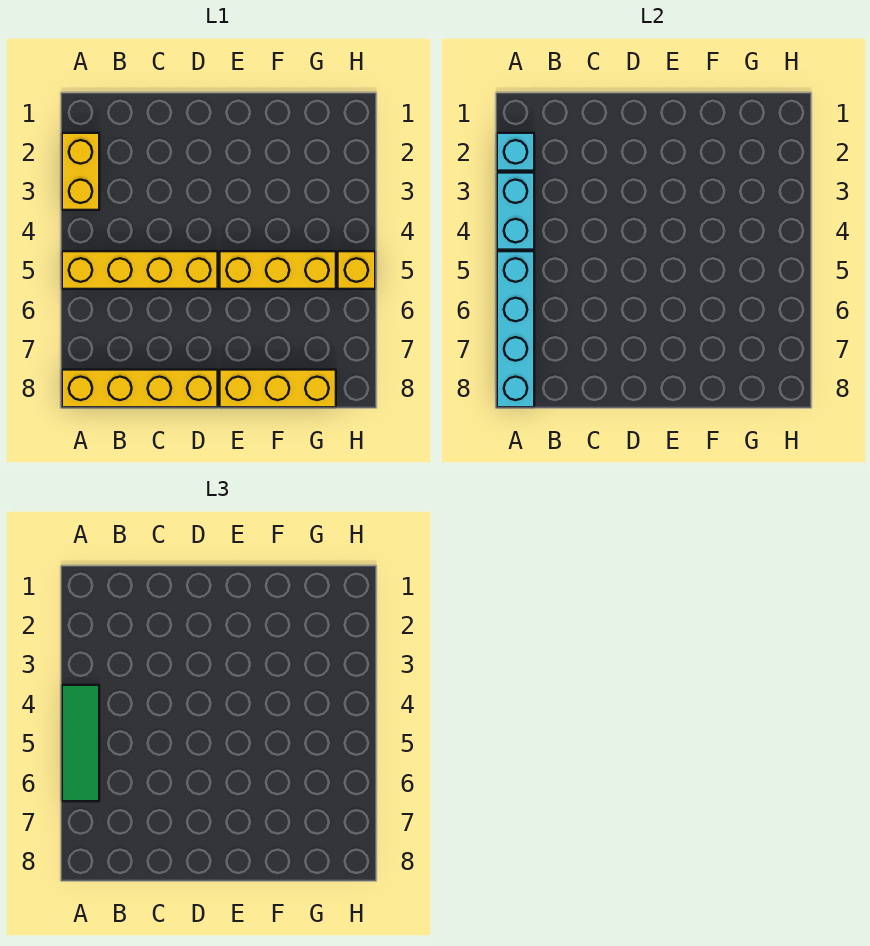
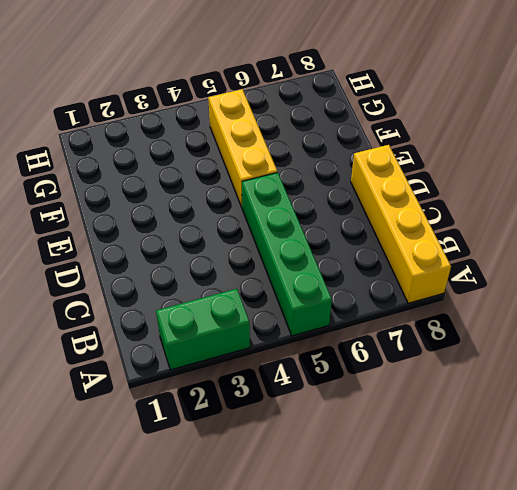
green brick A2:A3 level 1 -> yellow brick A2:A3 level 1
green brick A5:D5 level 1 -> yellow brick A5:D5 level 1
none -> yellow brick E8:G8 level 1
none -> yellow brick H5 level 1

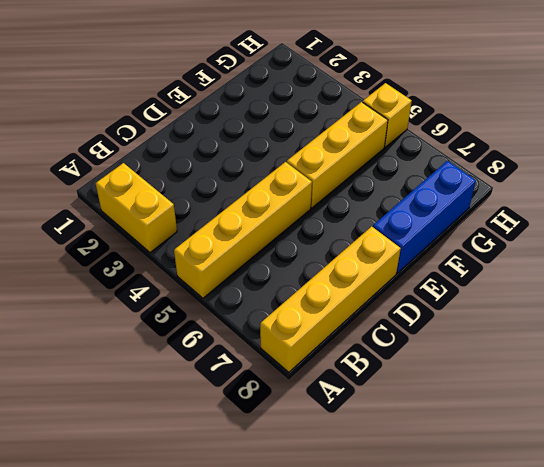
blue brick E8:G8 level 1 -> yellow brick E8:G8 level 1
none -> cyan brick A2 level 2
none -> cyan brick A3:A4 level 2

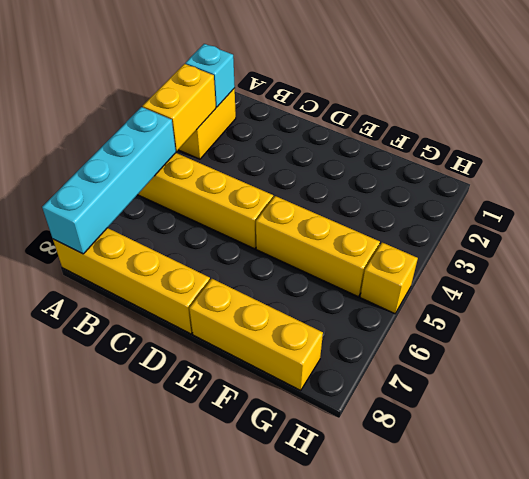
yellow brick A3:A4 level 2 -> cyan brick A3:A4 level 2
none -> green tile A4:A6 level 3

